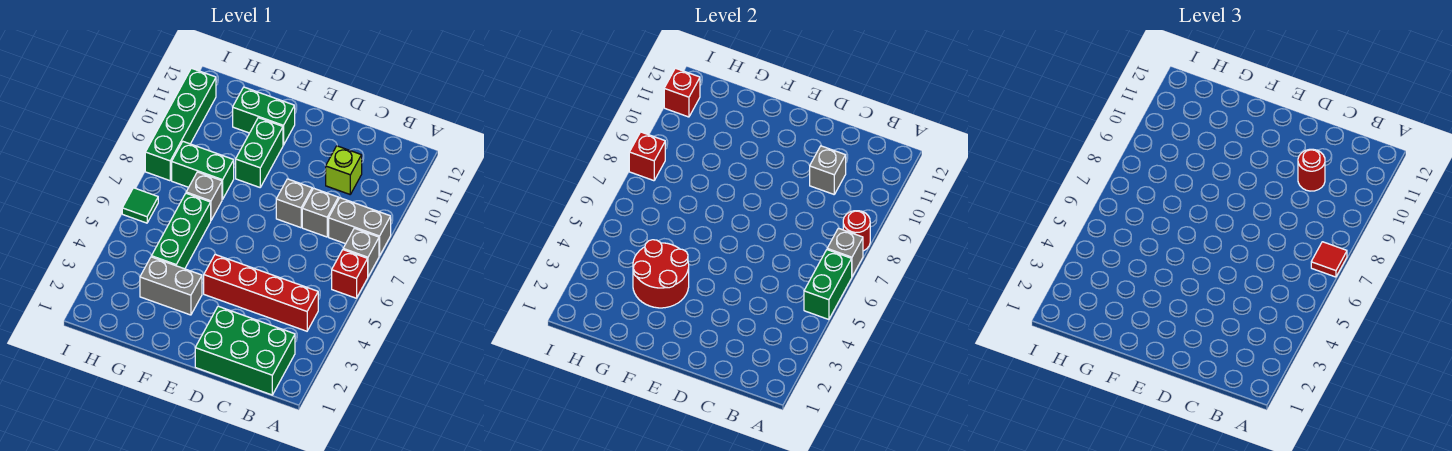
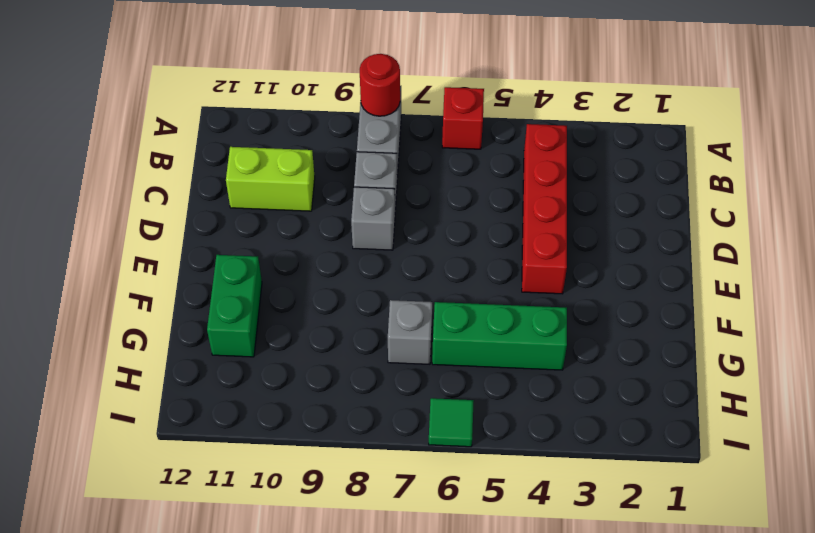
lime brick C10:C11 level 1 -> lime brick C10 level 1
none -> grey brick A7 level 1
none -> green brick B1:D2 level 1
none -> grey brick F3:G3 level 1

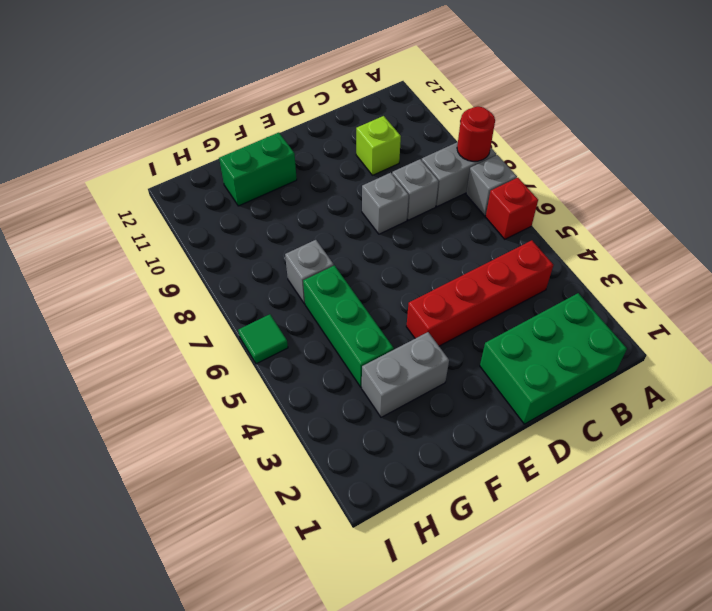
none -> green brick F9:F10 level 1
none -> green brick G8:H8 level 1
none -> green brick I8:I11 level 1

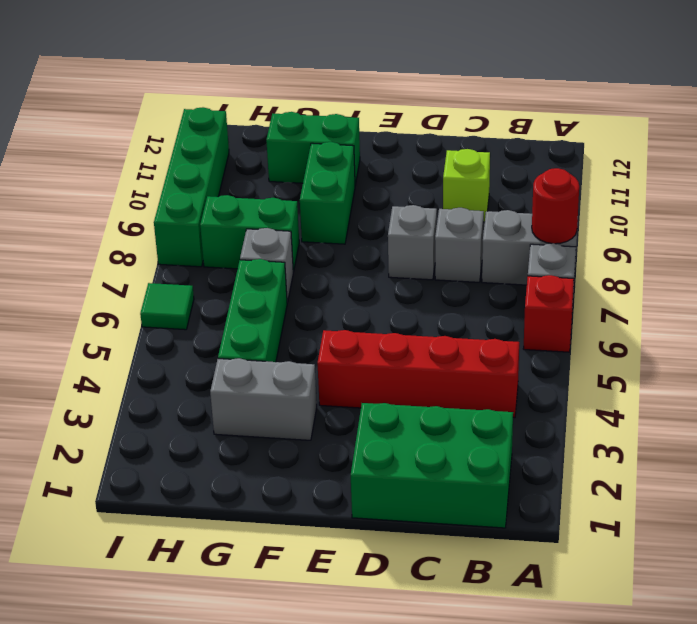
none -> green brick A5:A6 level 2
none -> grey brick A7 level 2
none -> grey brick C10 level 2

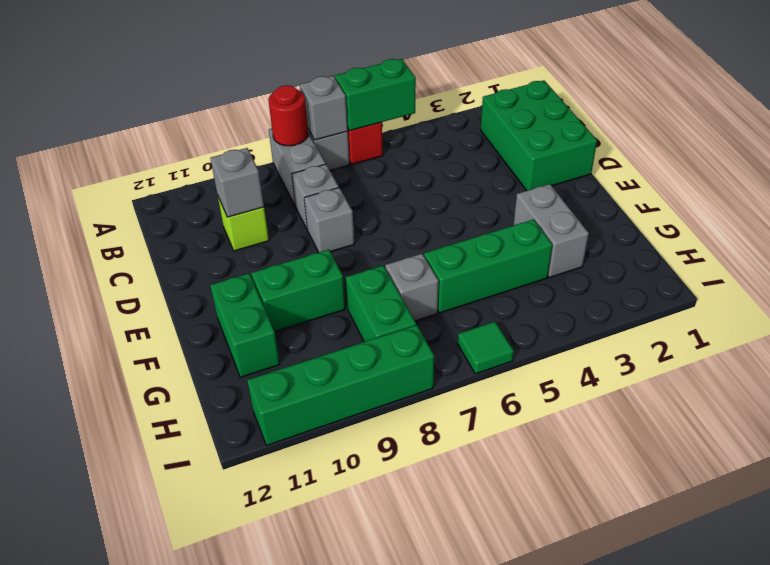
none -> red brick B4:E4 level 1
none -> red round brick F3:G4 level 2
none -> red brick I8 level 2

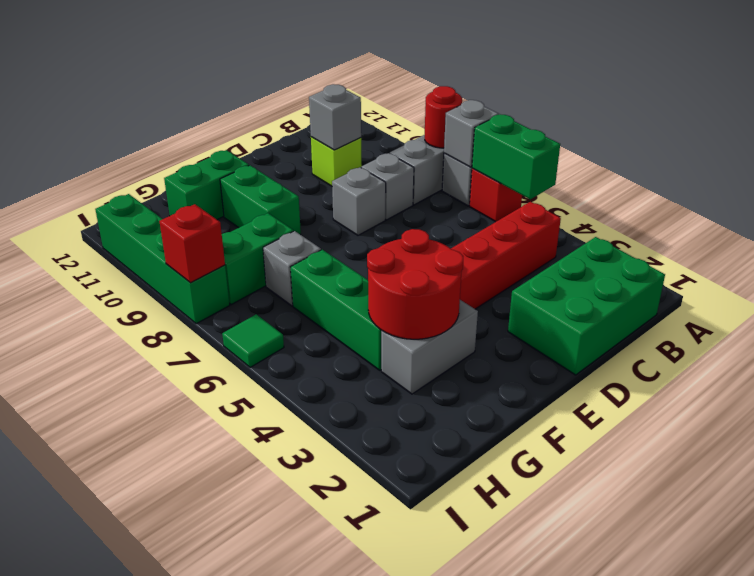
none -> red brick I11 level 2
none -> red tile A7 level 3
none -> red round brick C10 level 3

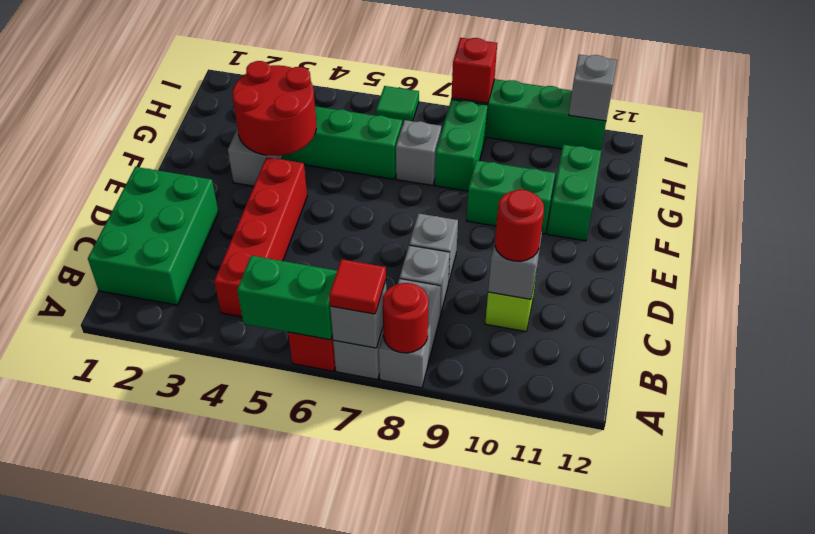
grey brick I11 level 2 -> red brick I11 level 2

